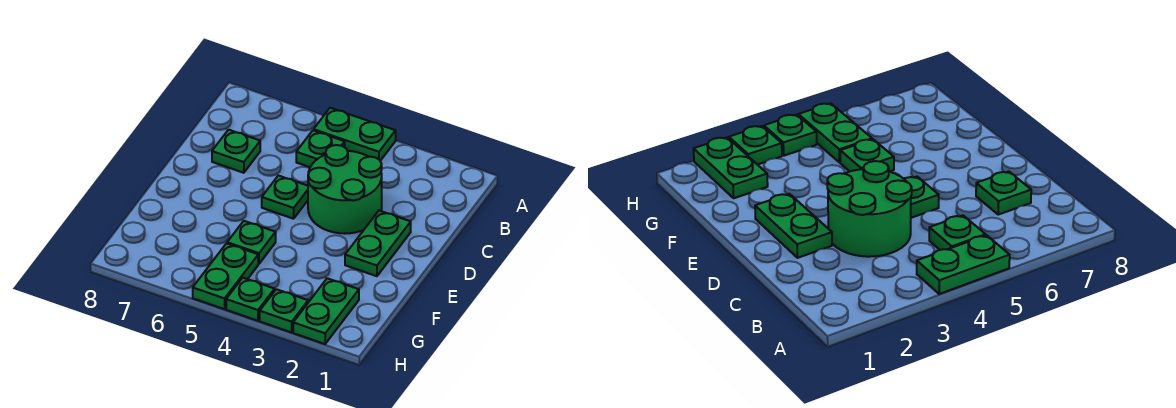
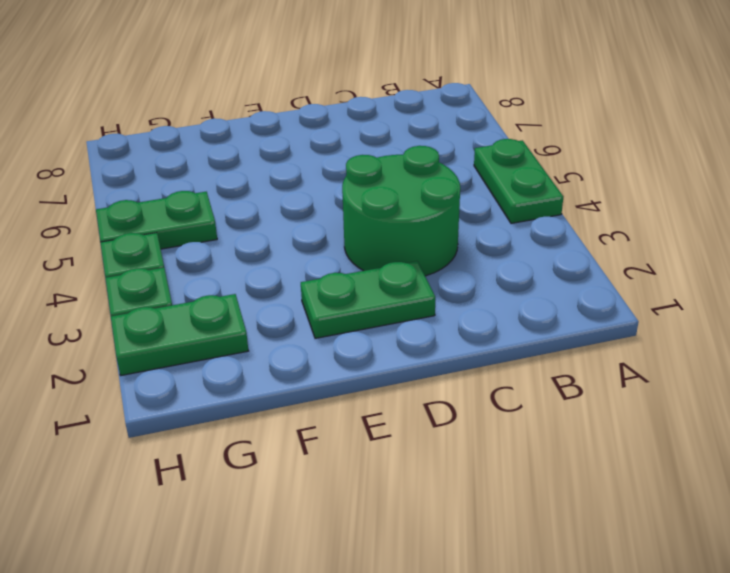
none -> green plate B5 level 1
none -> green plate C7 level 1

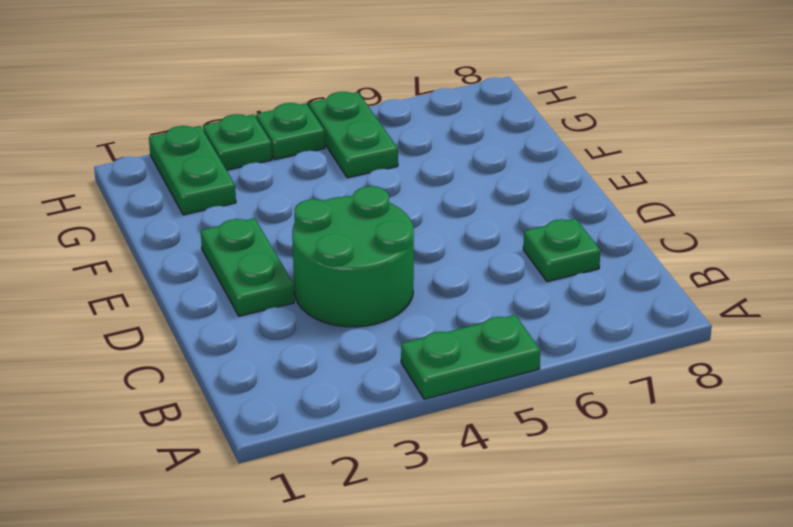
none -> green plate B5 level 1
none -> green plate D5 level 1

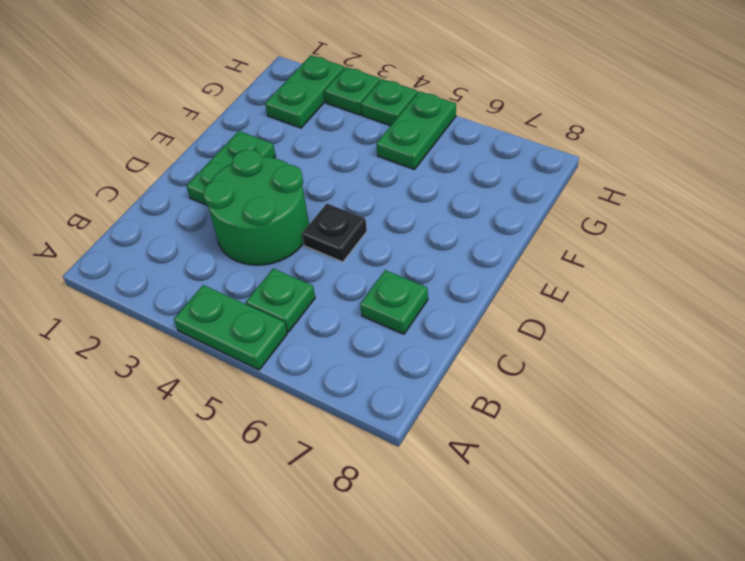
black plate D5 level 1 -> green plate D5 level 1
none -> green plate F5 level 1

